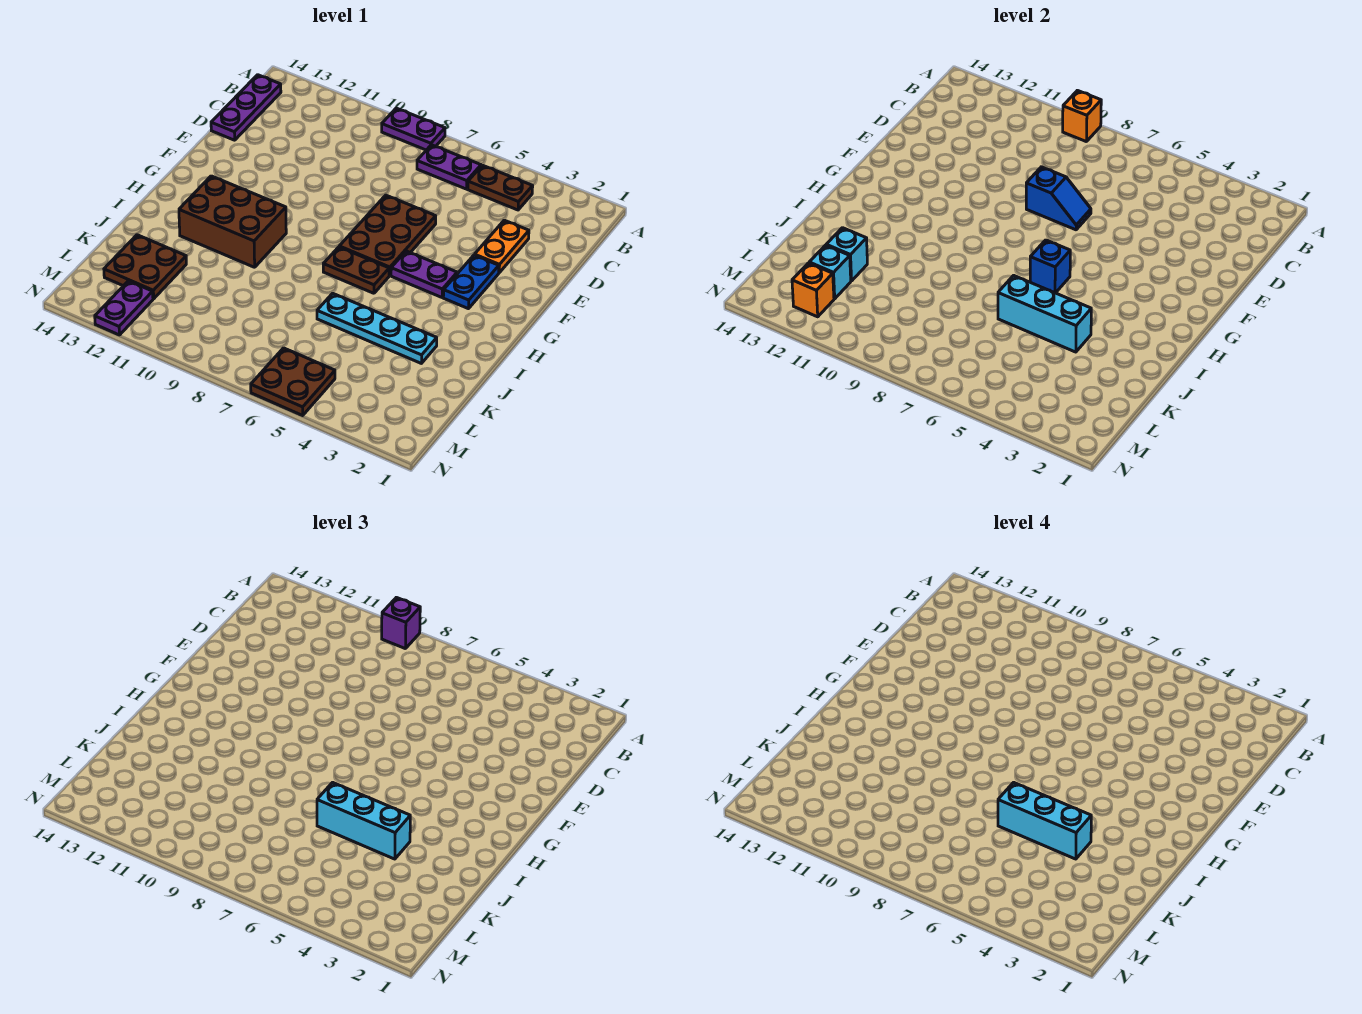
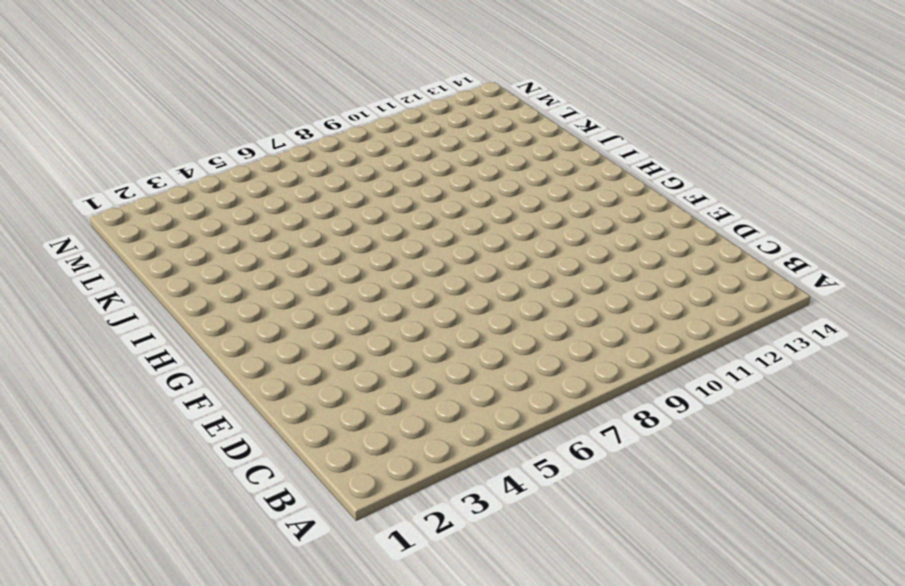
none -> purple plate A8:A9 level 1
none -> brown plate B4:B5 level 1
none -> purple plate B6:B7 level 1

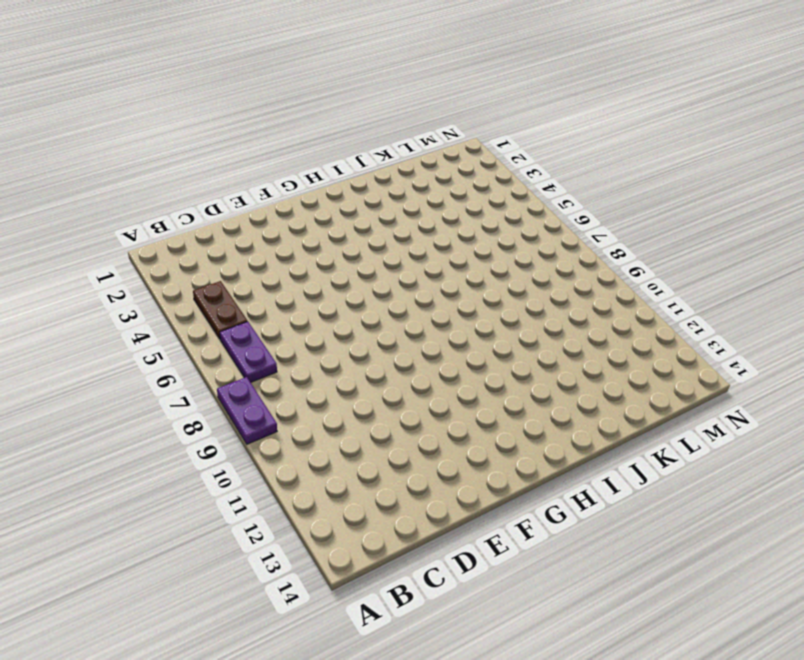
none -> purple plate B14:D14 level 1
none -> orange plate D3:E3 level 1
none -> brown plate E6:G7 level 1

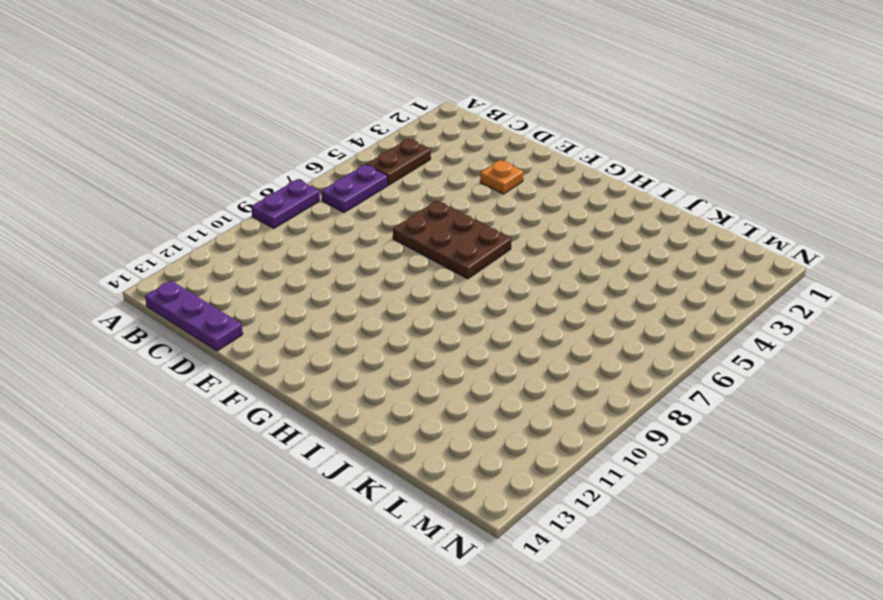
orange plate E3 level 1 -> orange plate D3:E3 level 1
none -> blue plate F3:G3 level 1
none -> purple plate G4:G5 level 1
none -> brown plate H6:H7 level 1

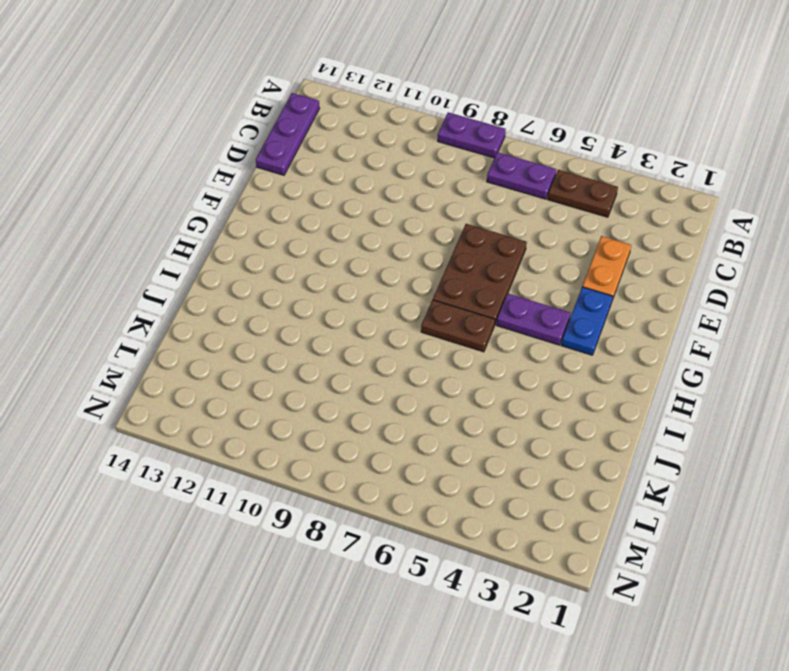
none -> brown brick H10:I12 level 1
none -> cyan plate J3:J6 level 1
none -> brown plate K12:L13 level 1

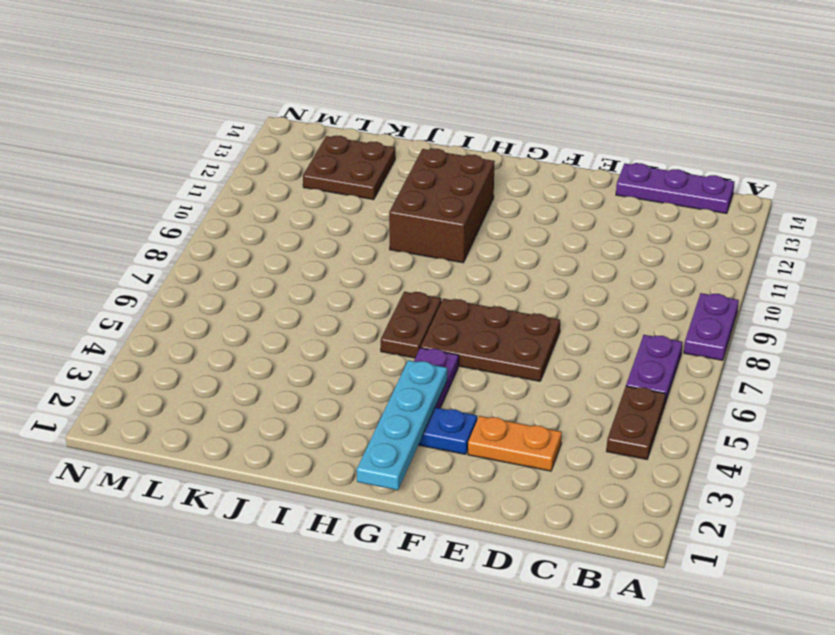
cyan plate G1:G4 level 2 -> cyan plate J3:J6 level 1
none -> brown plate M5:N6 level 1
none -> purple plate M12:N12 level 1
none -> orange brick A9 level 2

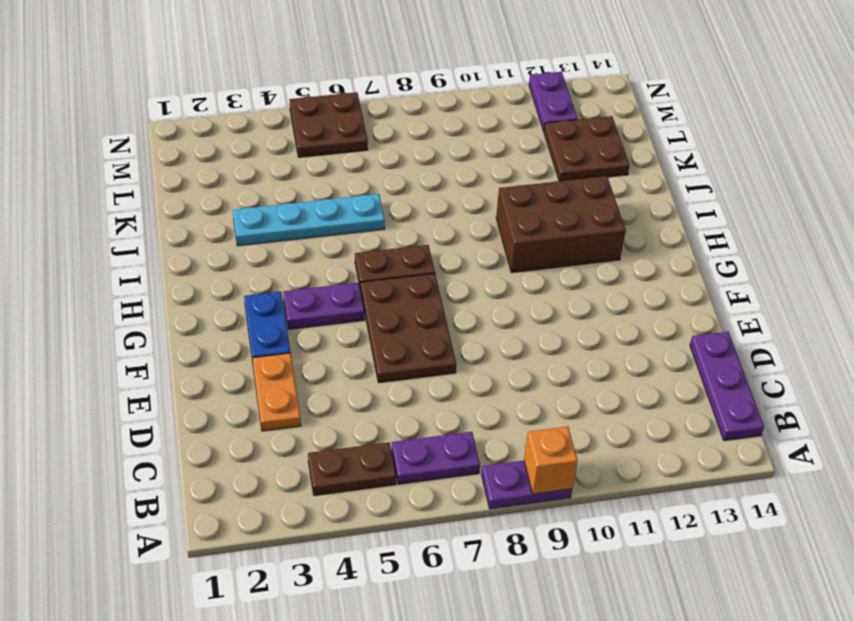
none -> blue slope E7:E8 level 2 top 8
none -> blue brick H6 level 2
none -> cyan brick J4:J6 level 2

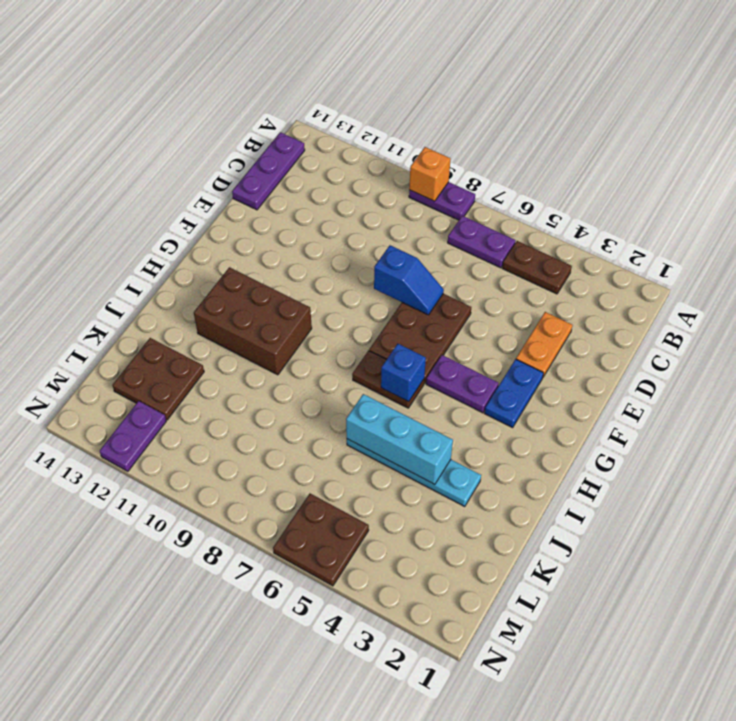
none -> cyan brick K12 level 2
none -> cyan brick L12 level 2
none -> orange brick M12 level 2

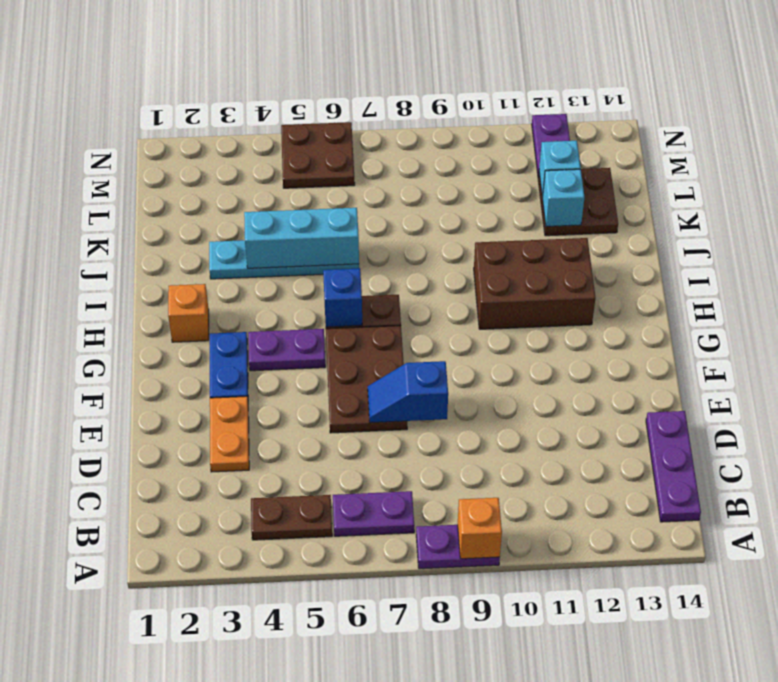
orange brick H2 level 1 -> orange brick M12 level 2
none -> purple brick A9 level 3
none -> cyan brick J4:J6 level 3
none -> cyan brick J4:J6 level 4

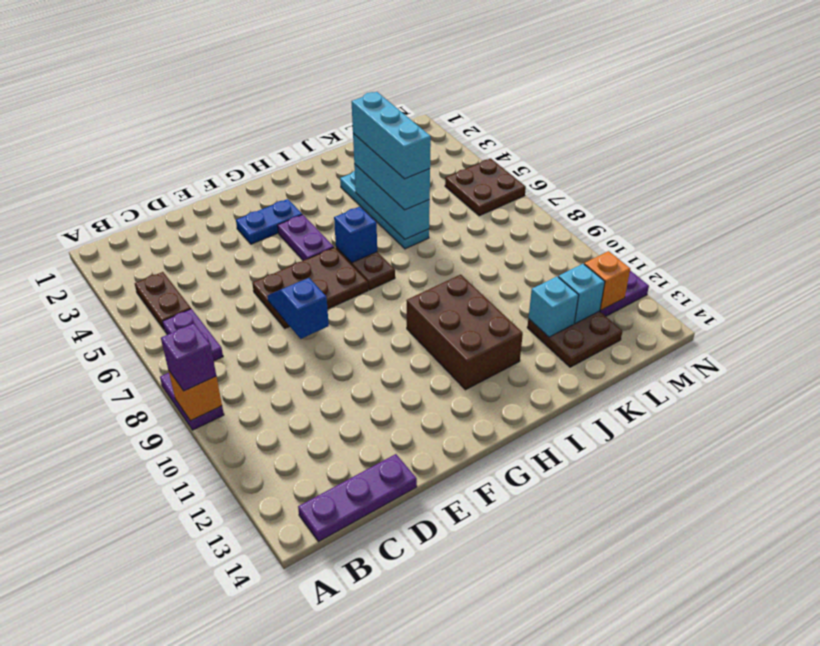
none -> orange plate D3:E3 level 1

